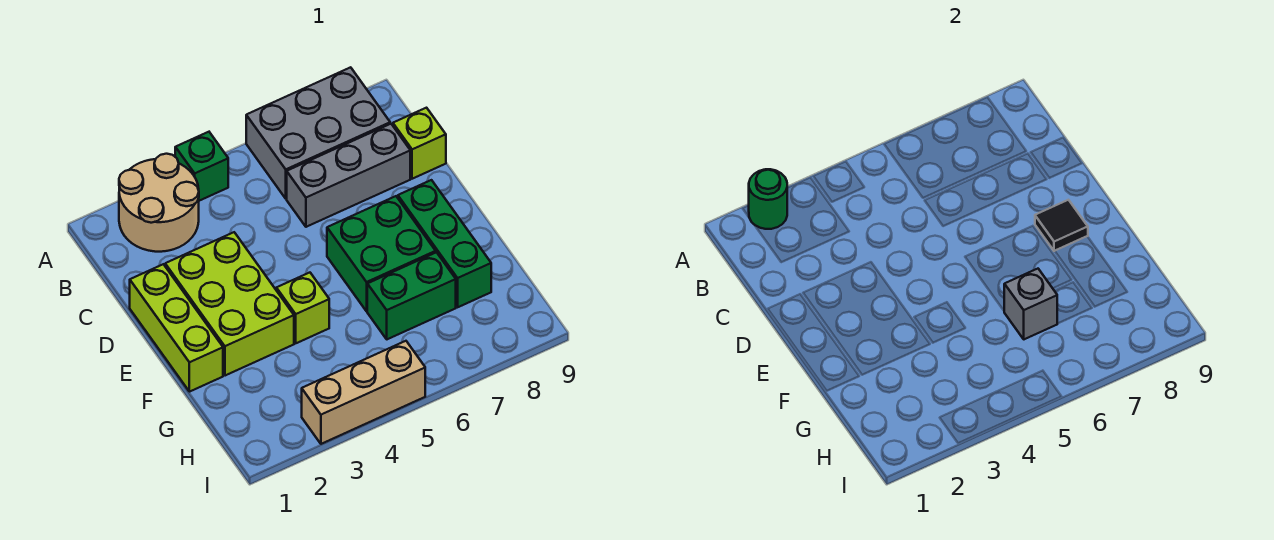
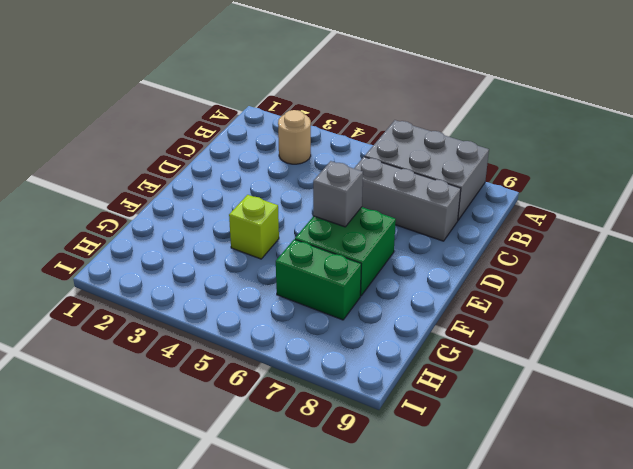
tan round brick B3 level 1 -> tan round brick A2:B3 level 1
grey brick E6 level 2 -> grey brick G6 level 2
none -> green brick A4 level 1
none -> lime brick C9 level 1
none -> lime brick D1:F1 level 1

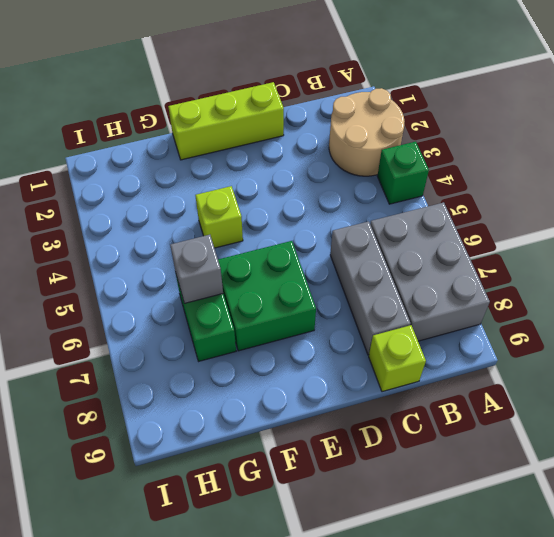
none -> lime brick D2:F3 level 1
none -> green brick E8:G8 level 1
none -> tan brick I3:I5 level 1

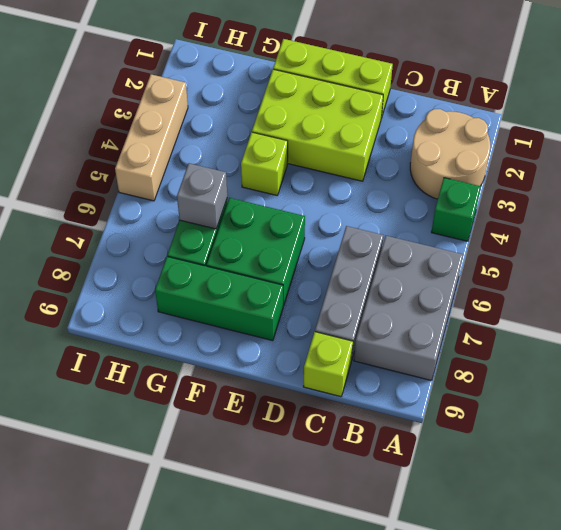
none -> green round brick A2 level 2
none -> black tile E8 level 2

